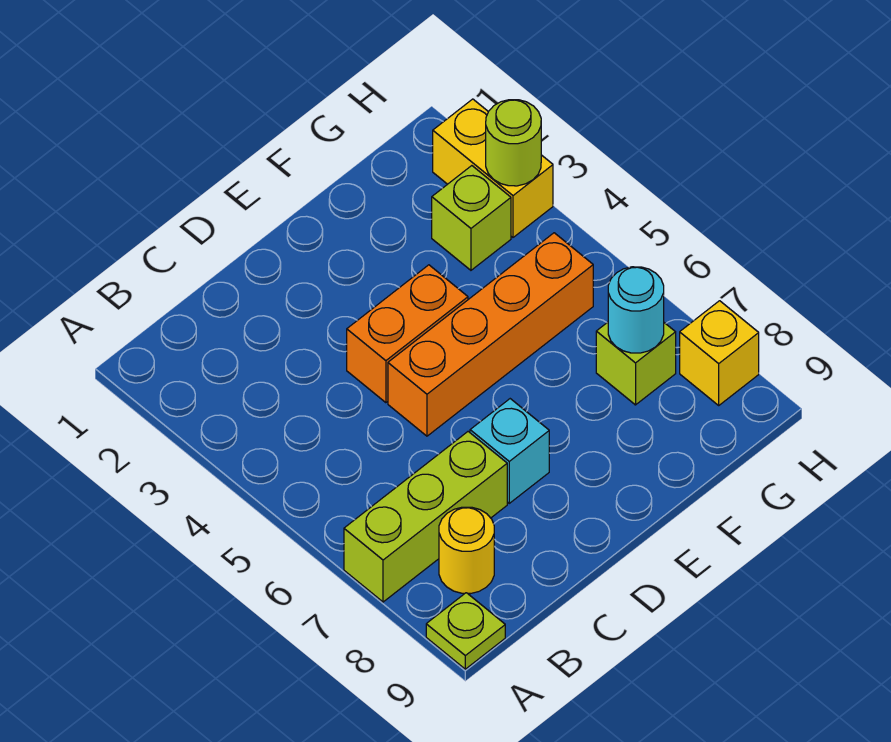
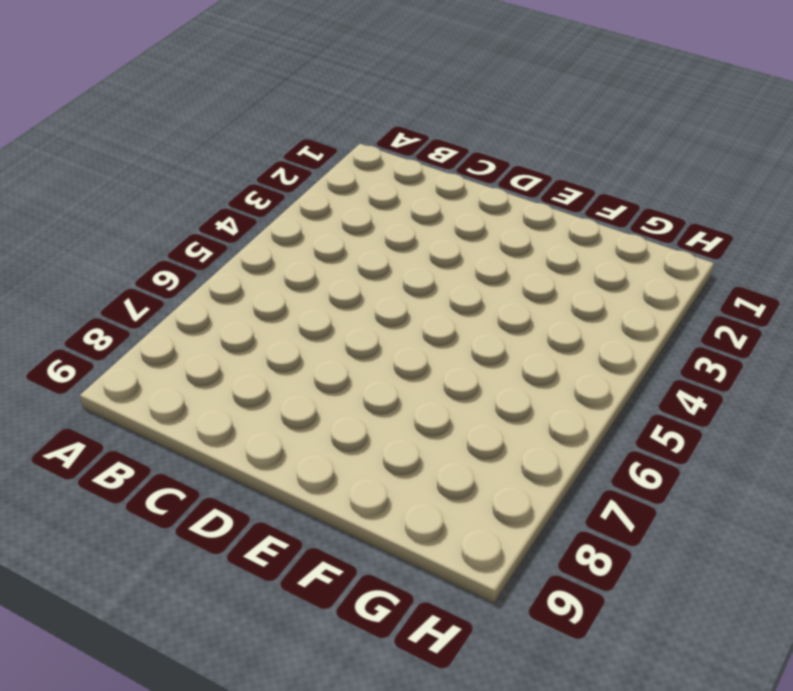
none -> lime brick A7:C7 level 1
none -> lime plate A9 level 1
none -> yellow round brick B8 level 1

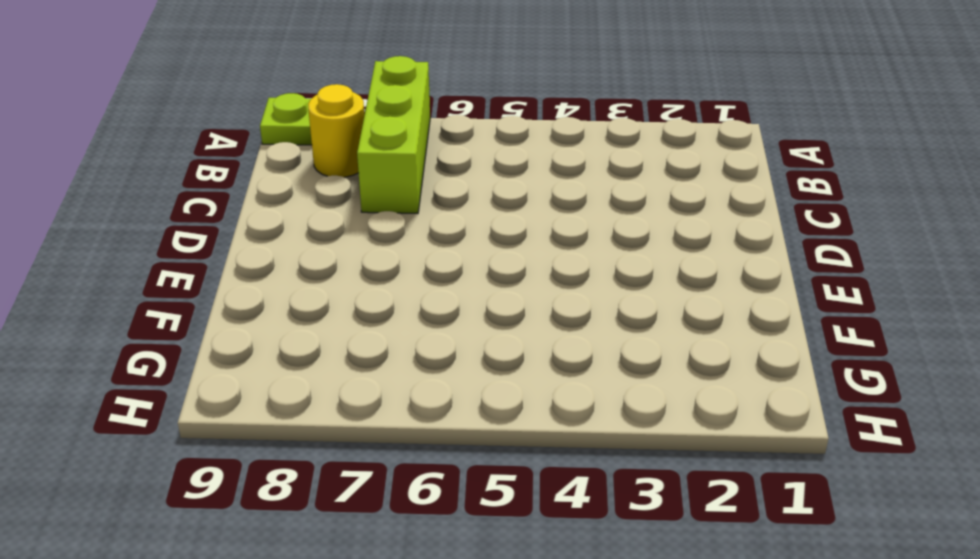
none -> orange brick D4:E4 level 1
none -> orange brick D5:G5 level 1
none -> cyan brick D7 level 1

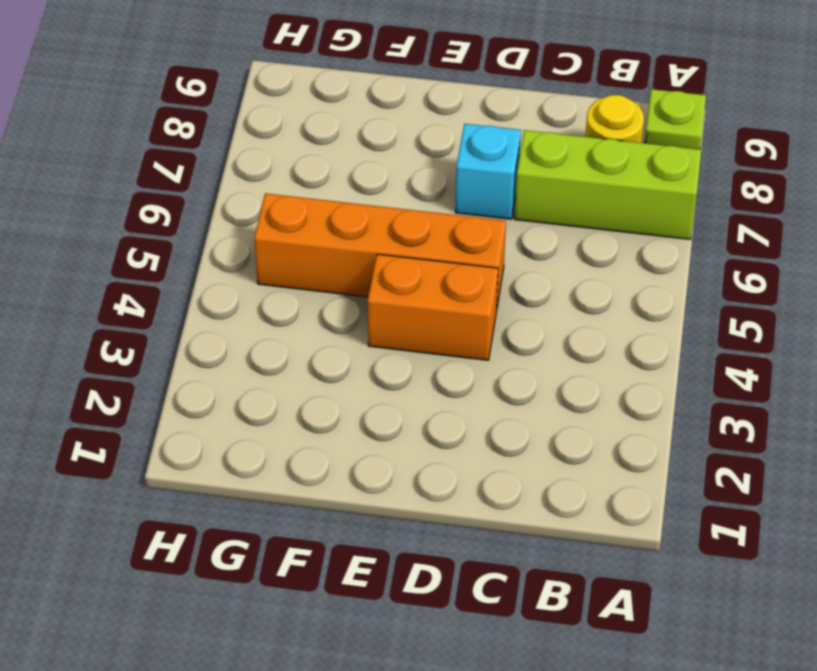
none -> lime brick G3 level 1
none -> lime brick G7 level 1
none -> yellow brick H2:H3 level 1

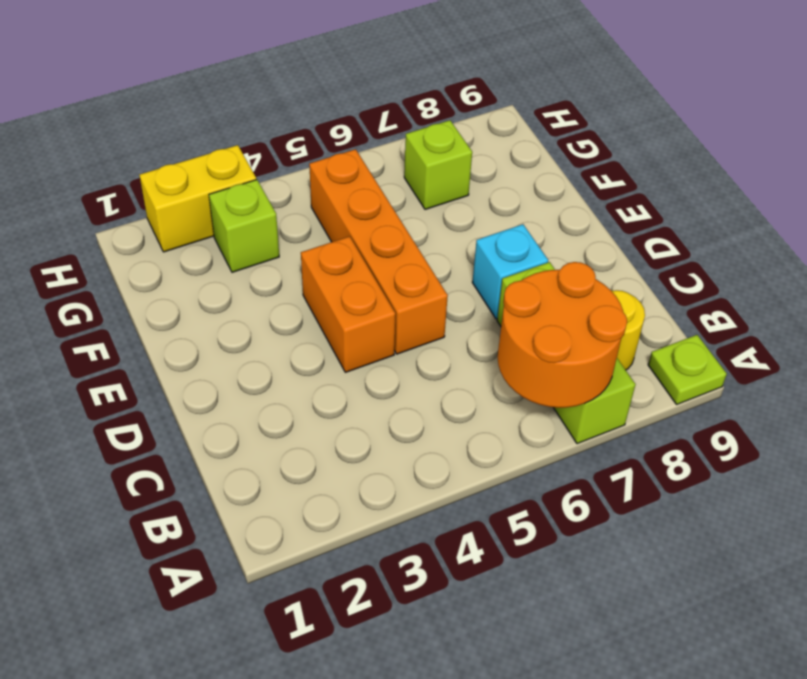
orange round brick A6:B7 level 2 -> none
none -> yellow brick H8 level 1
none -> cyan round brick G7 level 2
none -> lime round brick H3 level 2

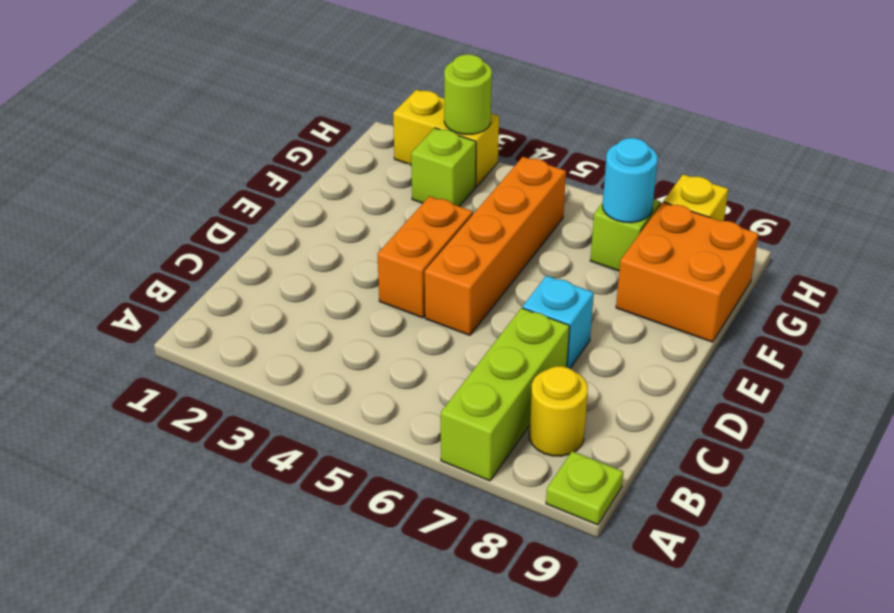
orange brick F8:G9 level 1 -> none

